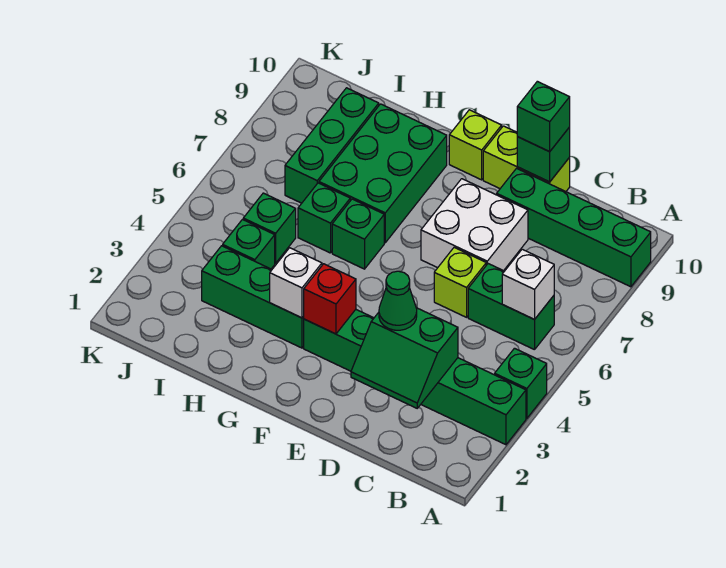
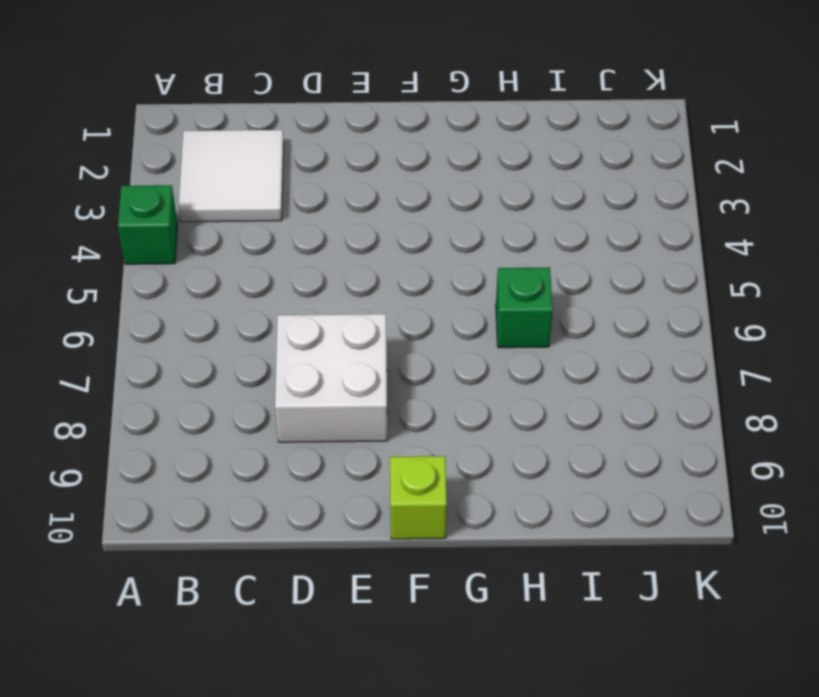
white tile B2:C3 level 1 -> green brick A3:F3 level 1
none -> green brick A9:D9 level 1
none -> green brick B6:C6 level 1
none -> lime brick D6 level 1

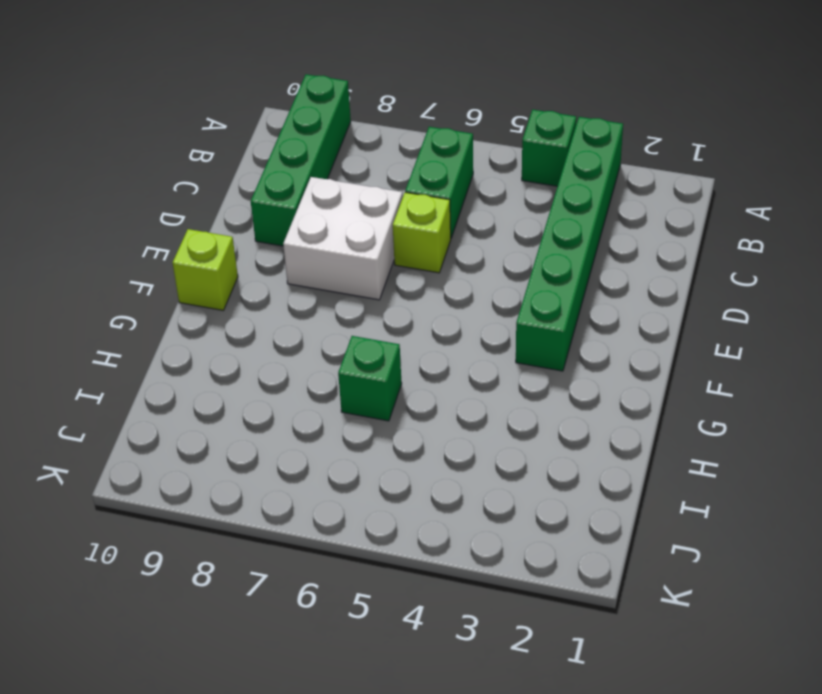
none -> lime brick D10:E10 level 1
none -> green brick G3:I3 level 1
none -> green brick G6 level 1

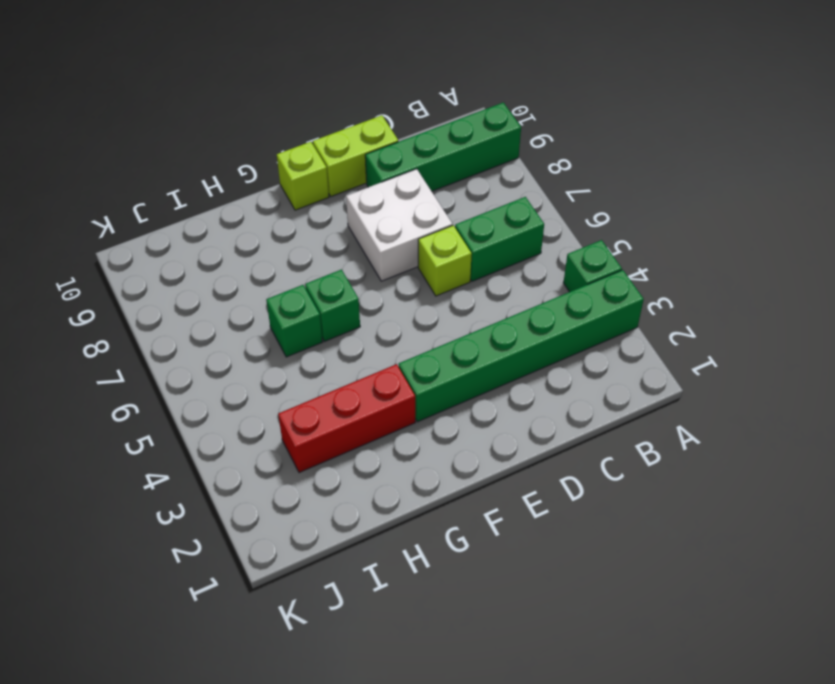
red brick G3:I3 level 1 -> green brick G3:I3 level 1
none -> green brick G7:H9 level 1
none -> green brick I4 level 1
none -> green brick I5 level 1

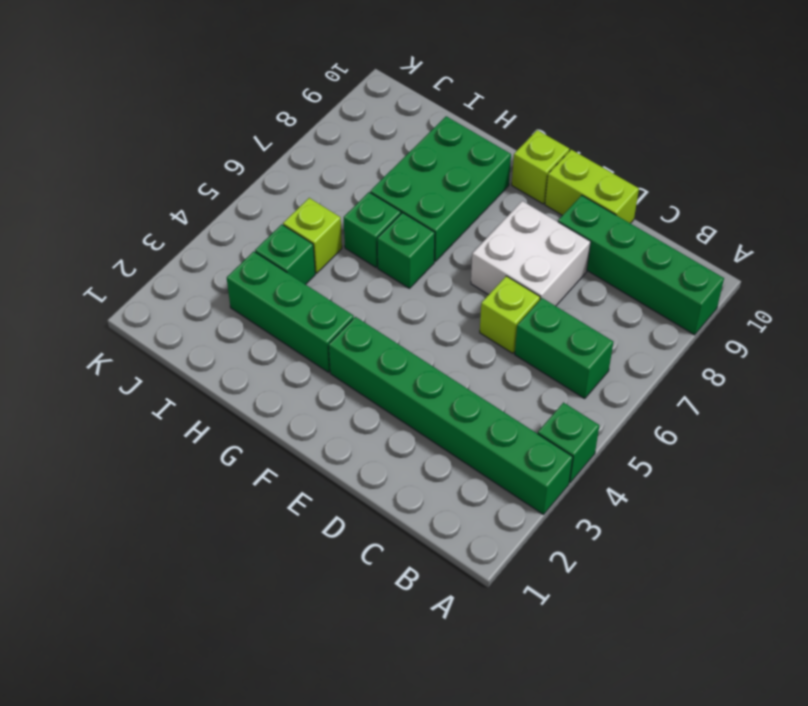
lime brick I5 level 1 -> green brick I5 level 1
none -> green brick I7:I9 level 1
none -> white brick B6 level 2
none -> green slope C2:D3 level 2 top 3

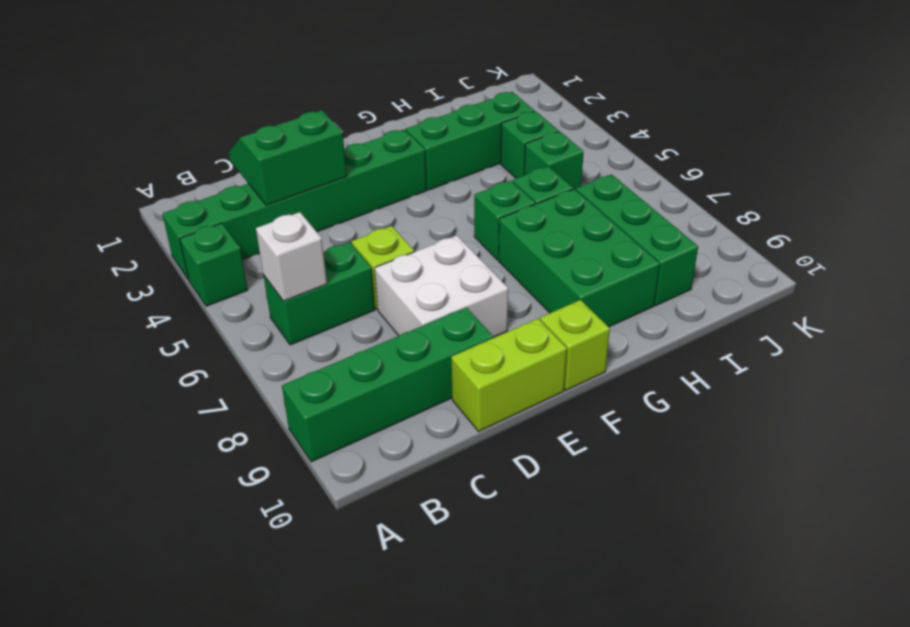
none -> green brick D10 level 2
none -> red brick F3 level 2
none -> white brick G3 level 2

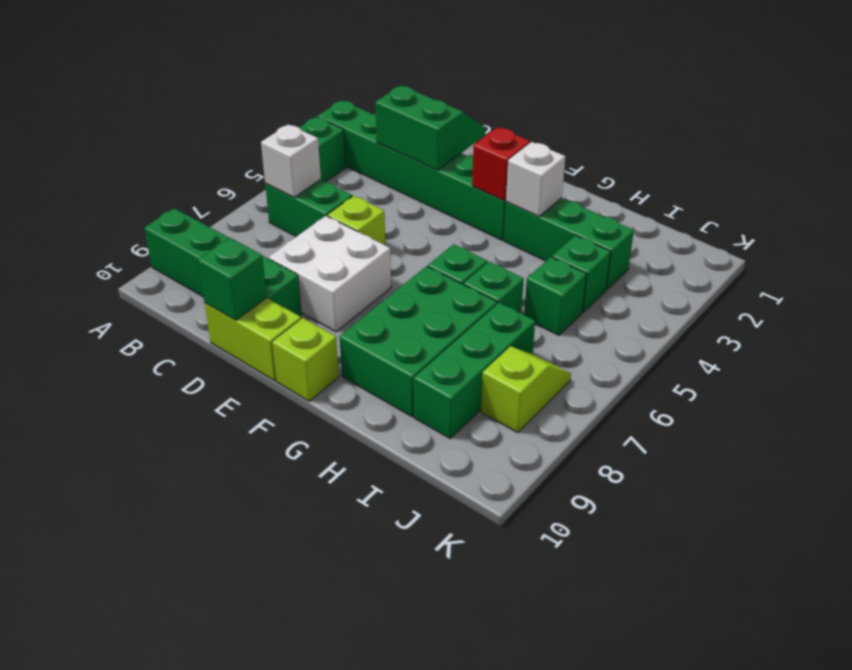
lime slope J7:J8 level 1 top 8 -> none
none -> green cone D3 level 3
none -> green brick D10 level 3

